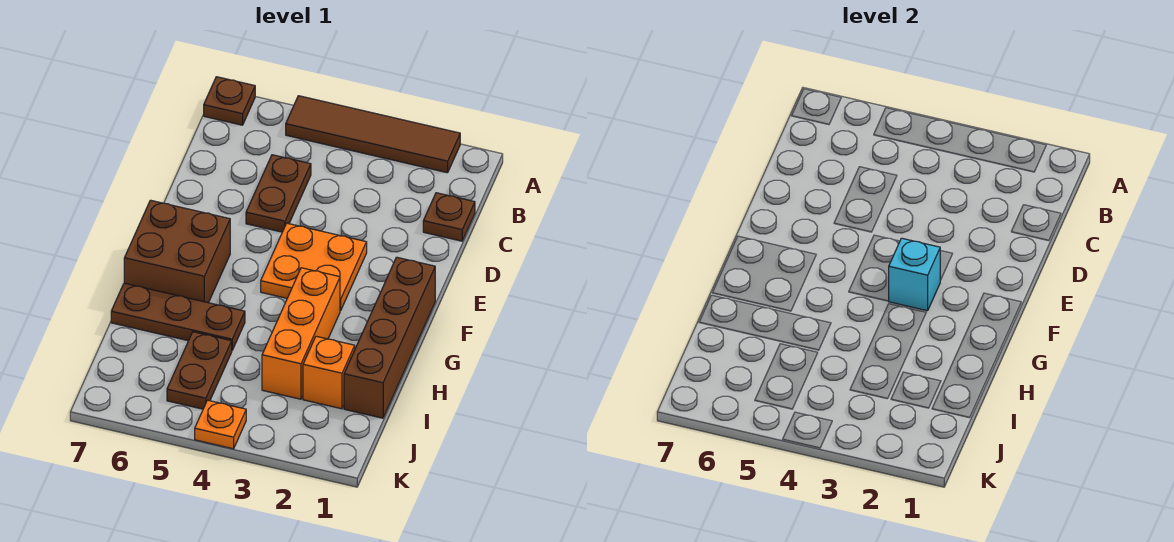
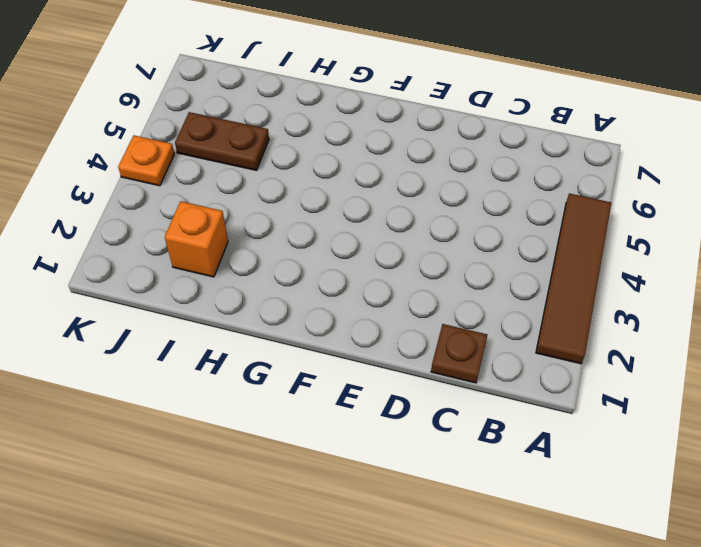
none -> brown plate A7 level 1
none -> brown plate C5:D5 level 1
none -> orange plate E3:F4 level 1

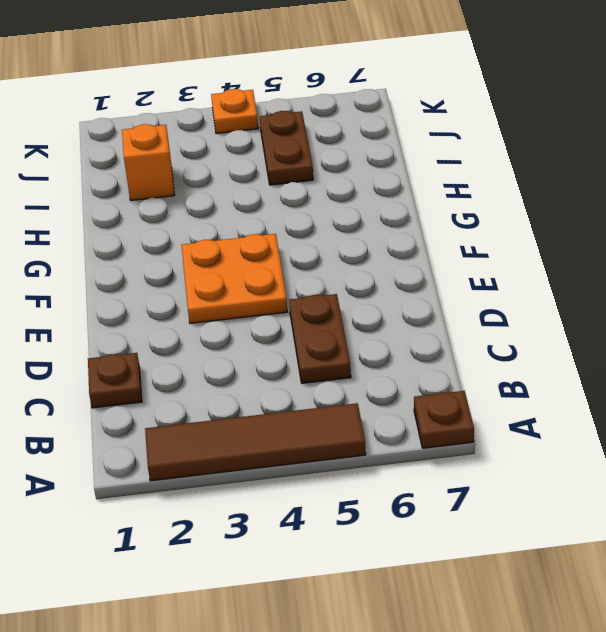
none -> brown brick F1:I1 level 1
none -> brown brick F6:G7 level 1
none -> orange brick G3:I3 level 1

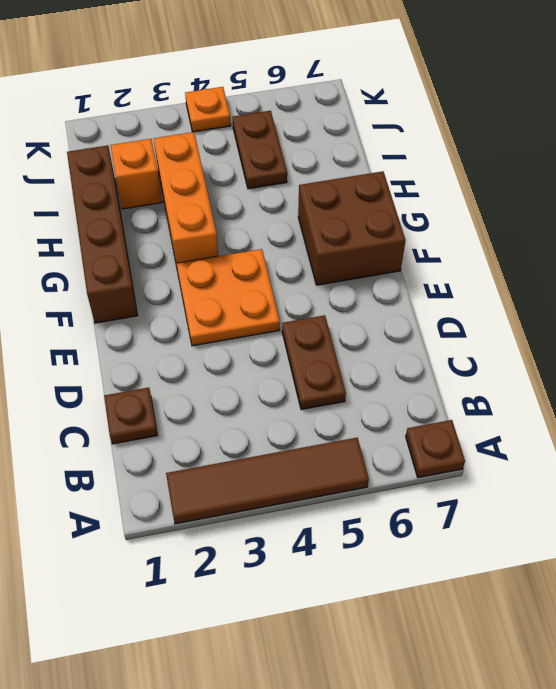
none -> brown plate H5:H7 level 1
none -> cyan brick F3 level 2

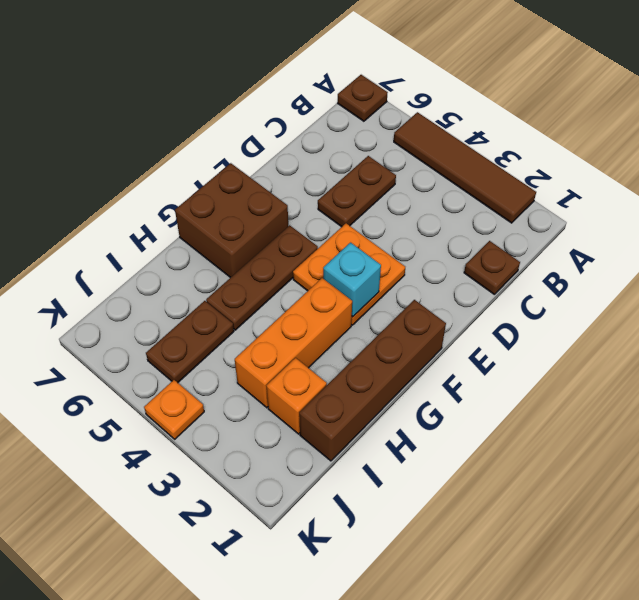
brown plate F5:H5 level 1 -> brown plate H5:H7 level 1

